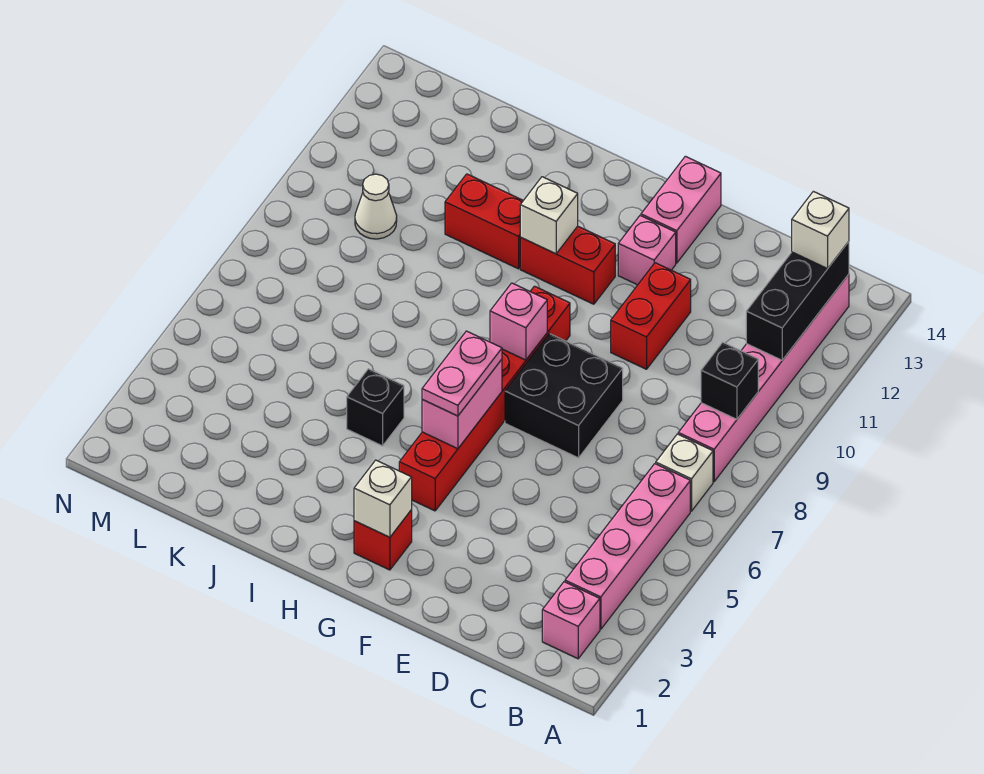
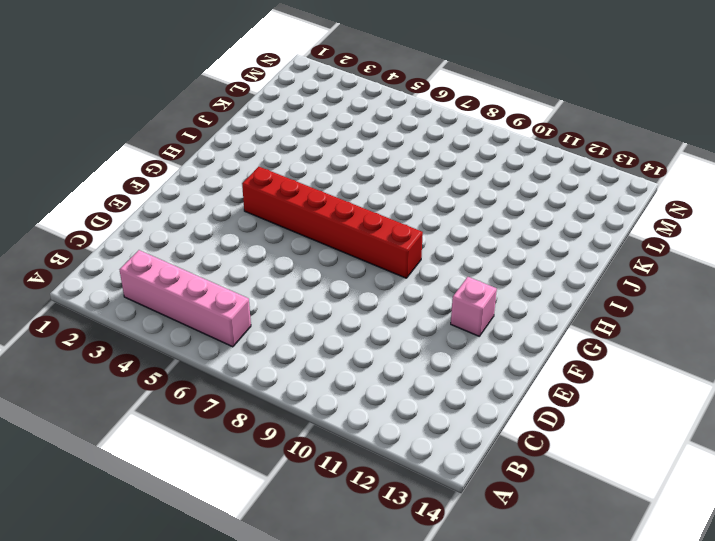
none -> pink brick B2 level 1
none -> white brick B7 level 1
none -> pink brick B8:B13 level 1

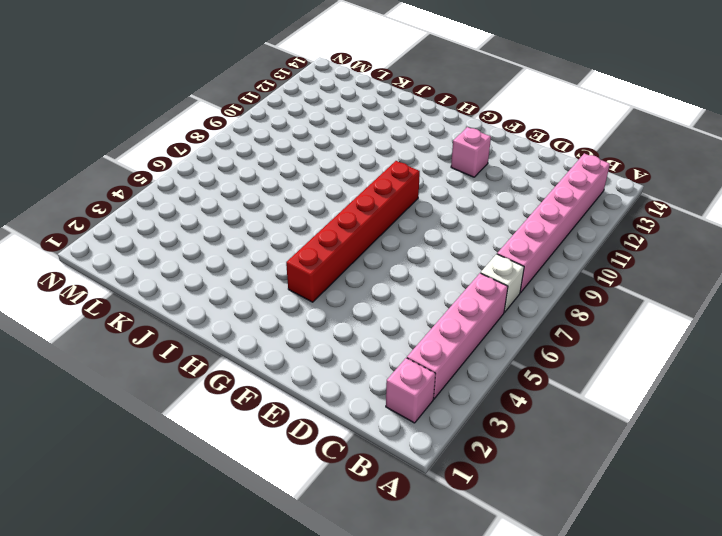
none -> black brick E7:F8 level 1
none -> red brick E10:E11 level 1
none -> pink brick F13:F14 level 1

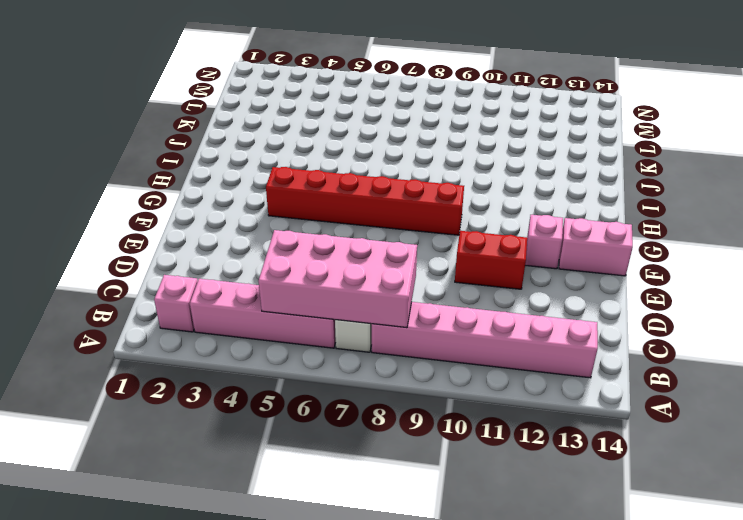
pink brick B5:C8 level 2 -> none
none -> black brick E7:F8 level 1
none -> red brick G2 level 1
none -> red brick G11:H11 level 1

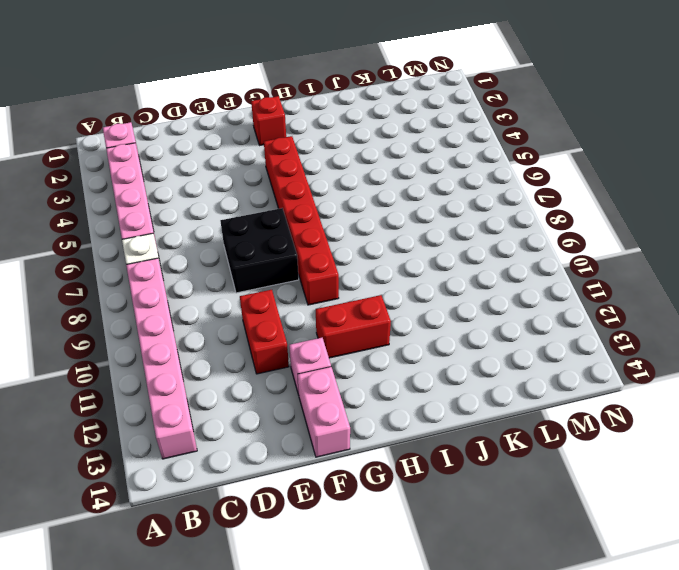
none -> black brick I5 level 1
none -> red brick I11:J11 level 1
none -> white cone L10 level 1

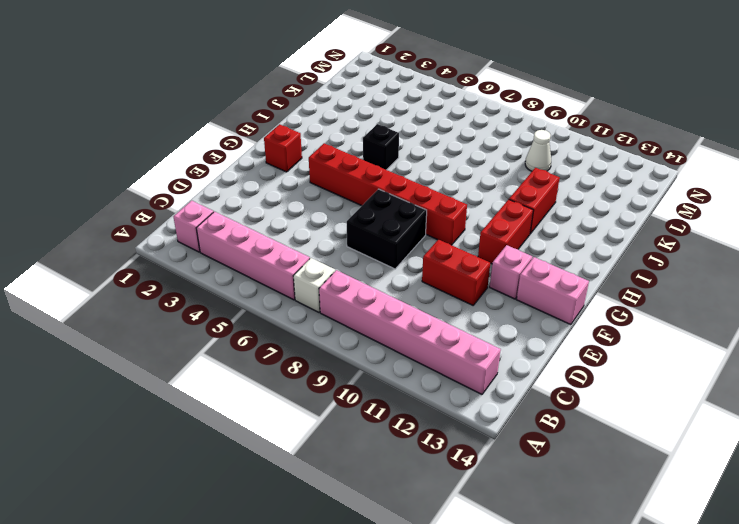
none -> black brick B9 level 2
none -> black brick B11:B13 level 2
none -> white brick G2 level 2

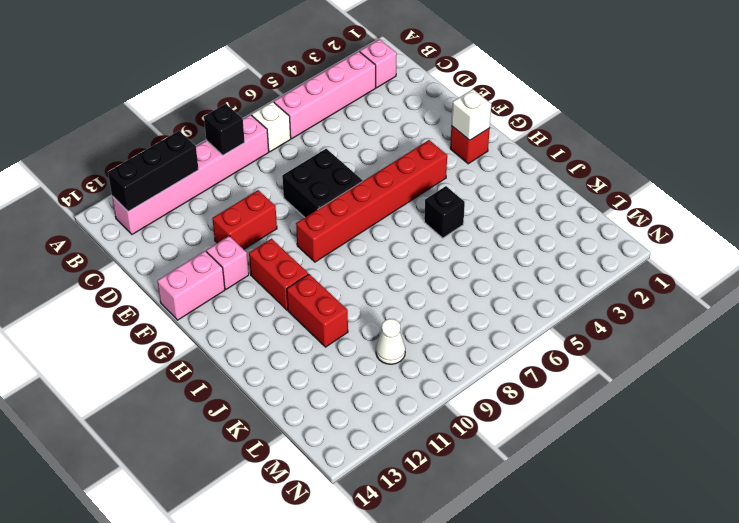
none -> pink brick G5:G6 level 2
none -> pink brick G8 level 2
none -> white brick H11 level 2

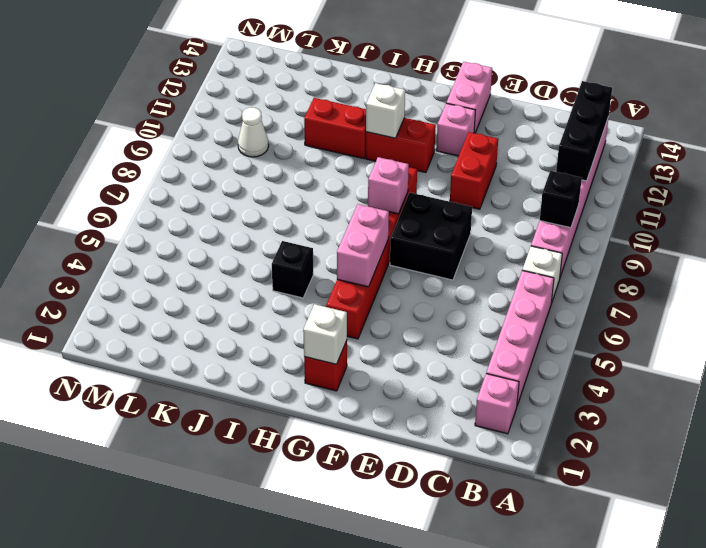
none -> white brick B13 level 3
none -> pink plate G5:G6 level 3

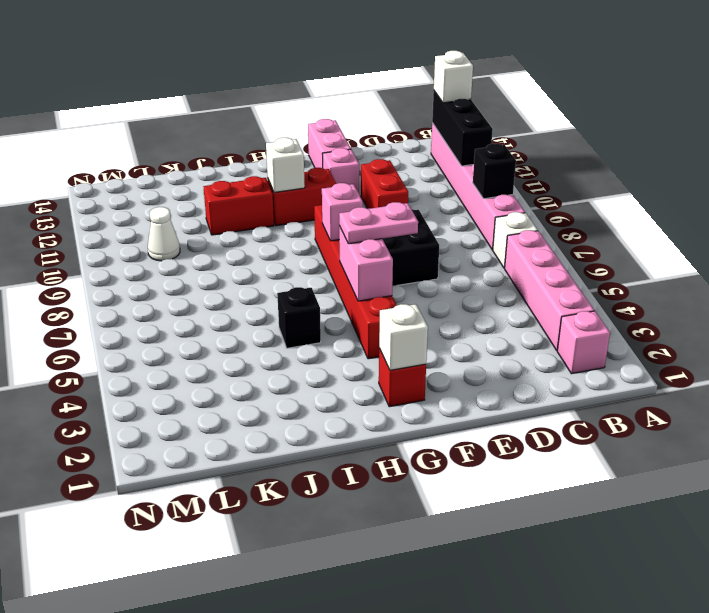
pink plate F6:G6 level 3 -> pink plate G5:G6 level 3

